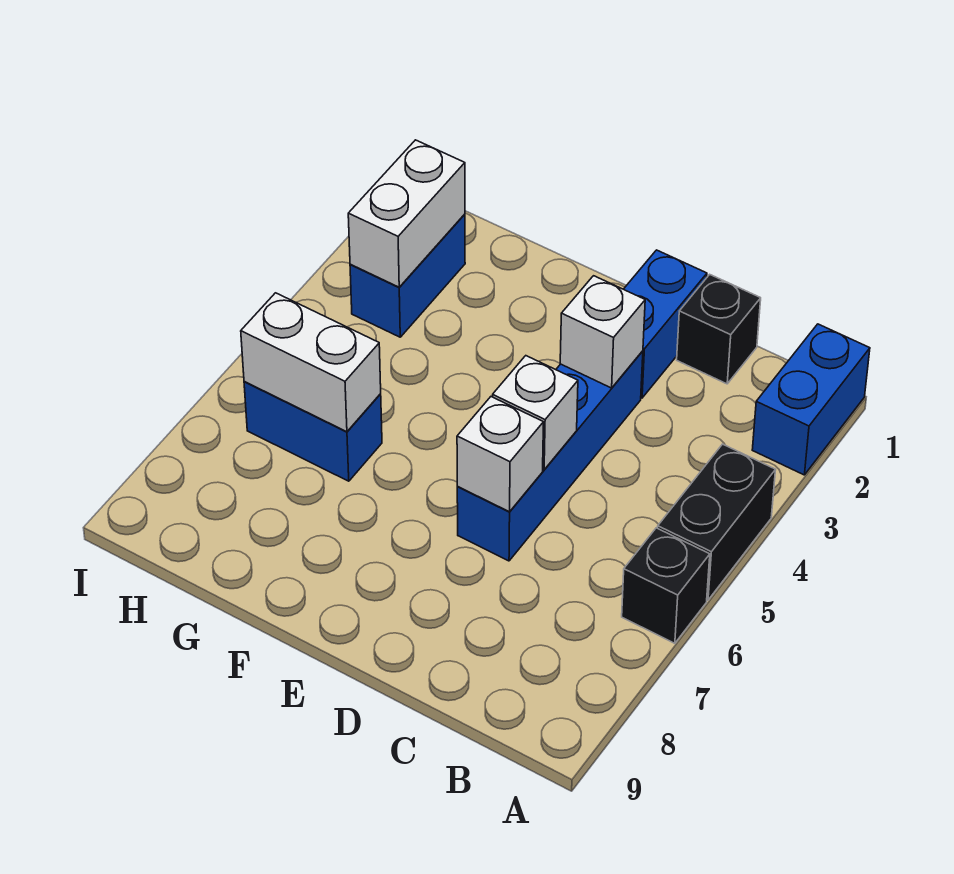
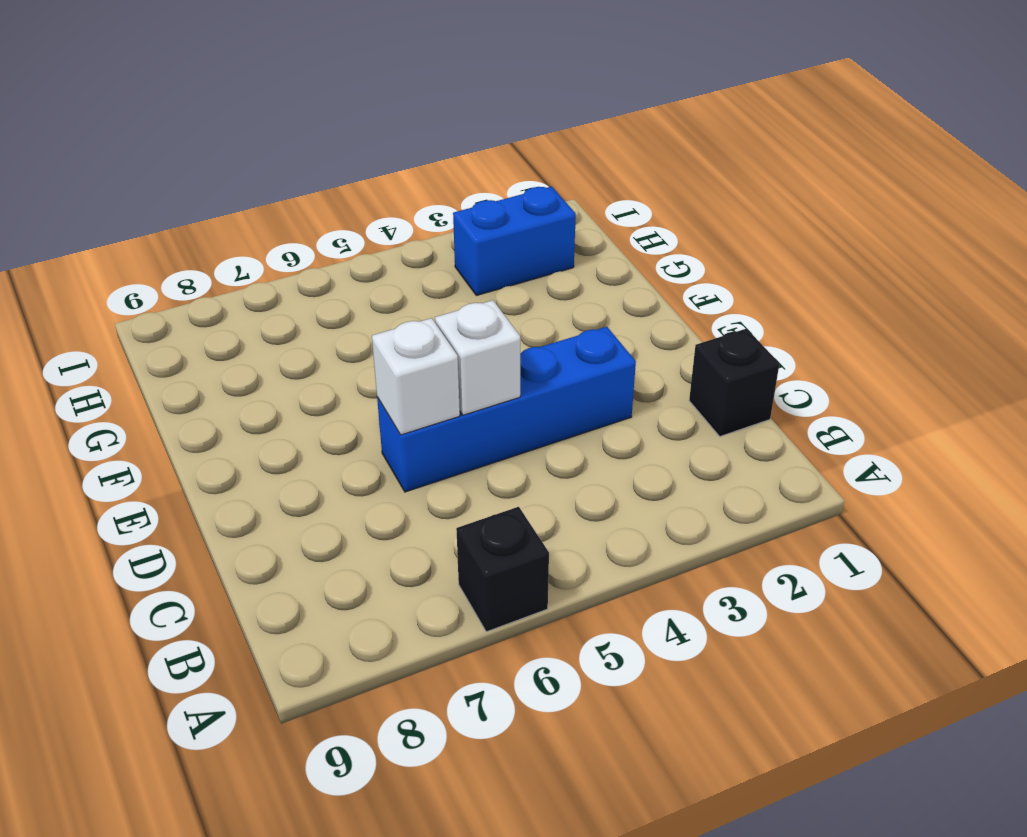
none -> blue brick A1:A2 level 1
none -> black brick A4:A5 level 1
none -> blue brick D1:D2 level 1

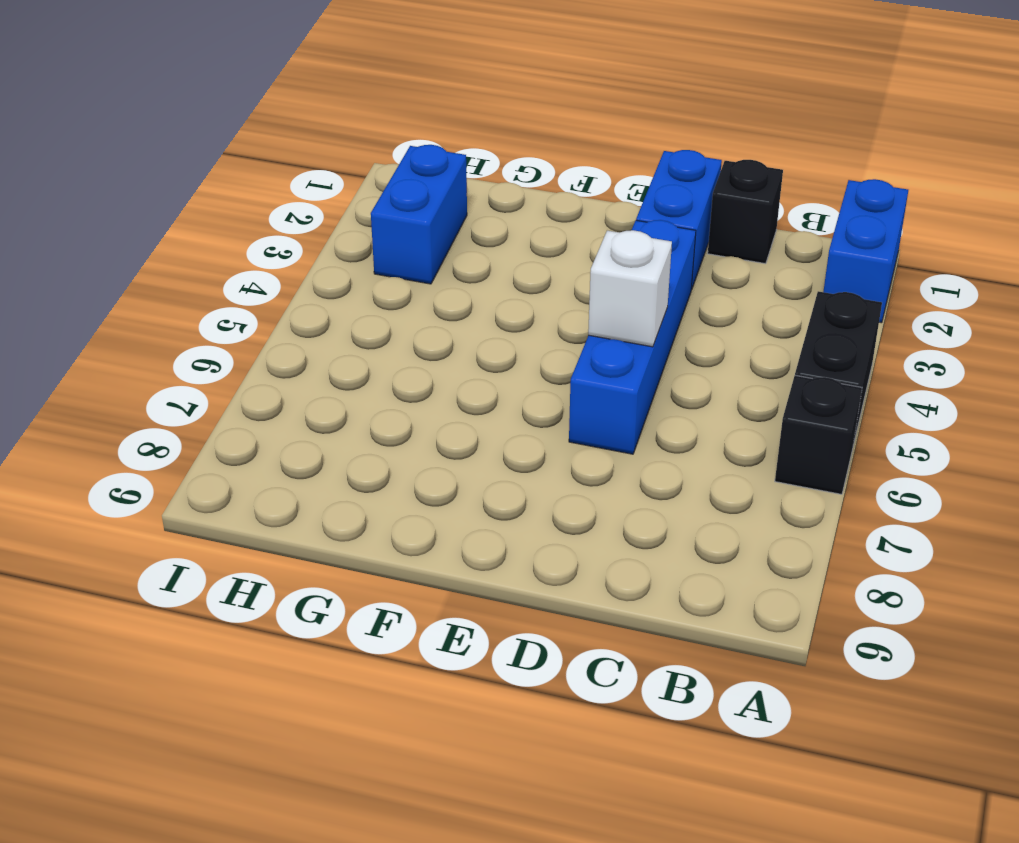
none -> blue brick G6:H6 level 1
none -> white brick D3 level 2
none -> white brick D6 level 2

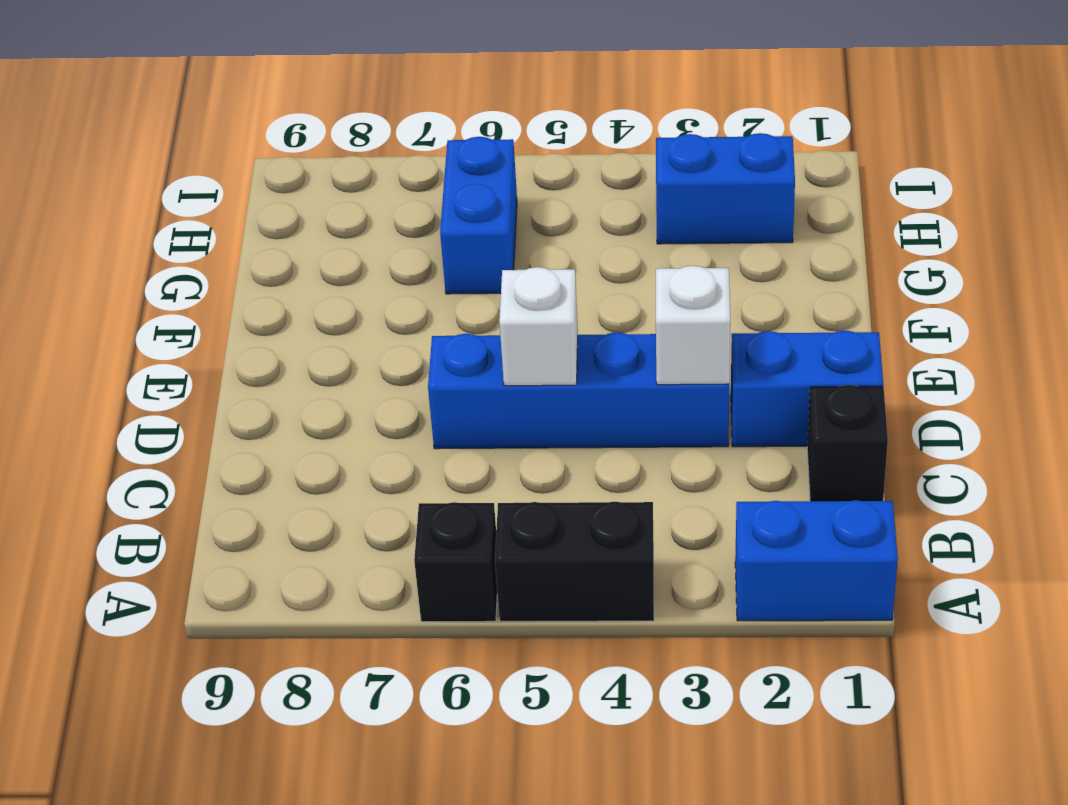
none -> white brick D6 level 2
none -> white brick G6:H6 level 2
none -> white brick H2:H3 level 2

